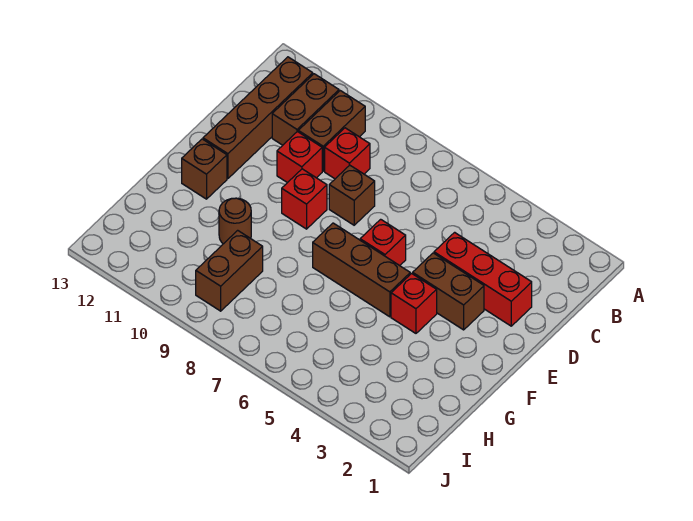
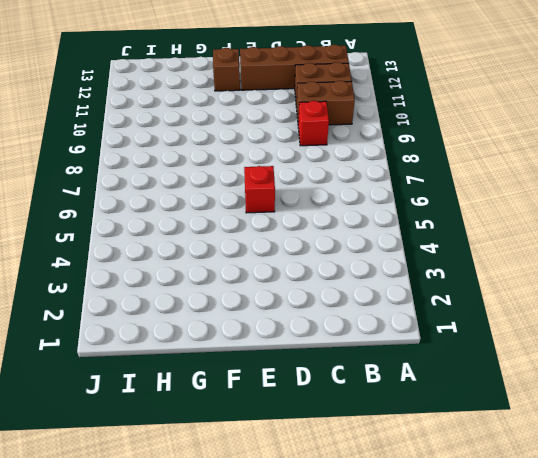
none -> red brick D2:D4 level 1
none -> brown brick D8 level 1
none -> red brick D10 level 1

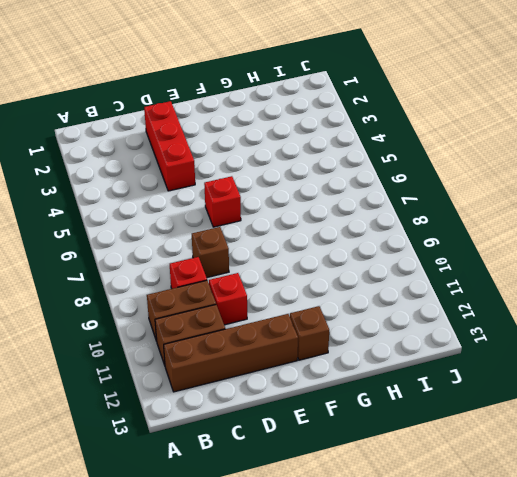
none -> brown brick E3:E4 level 1
none -> red brick E9 level 1
none -> red brick F4 level 1

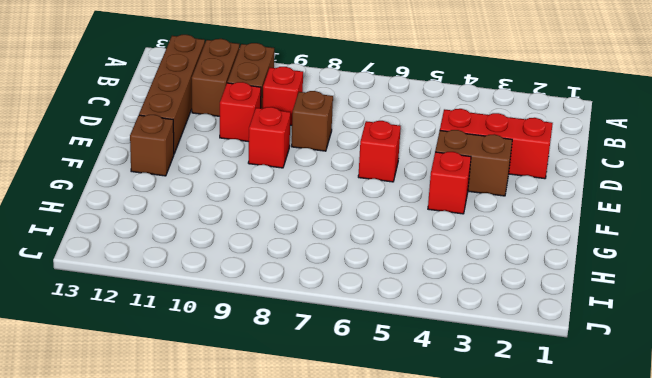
none -> brown brick F5:F7 level 1
none -> brown round brick G10 level 1
none -> brown brick H9:I9 level 1

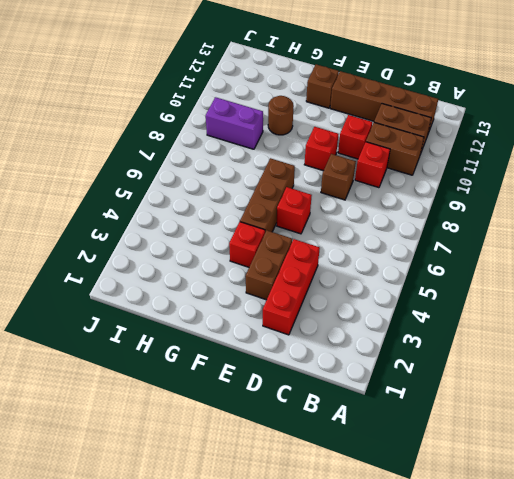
purple brick H9:I9 level 1 -> brown brick H9:I9 level 1

